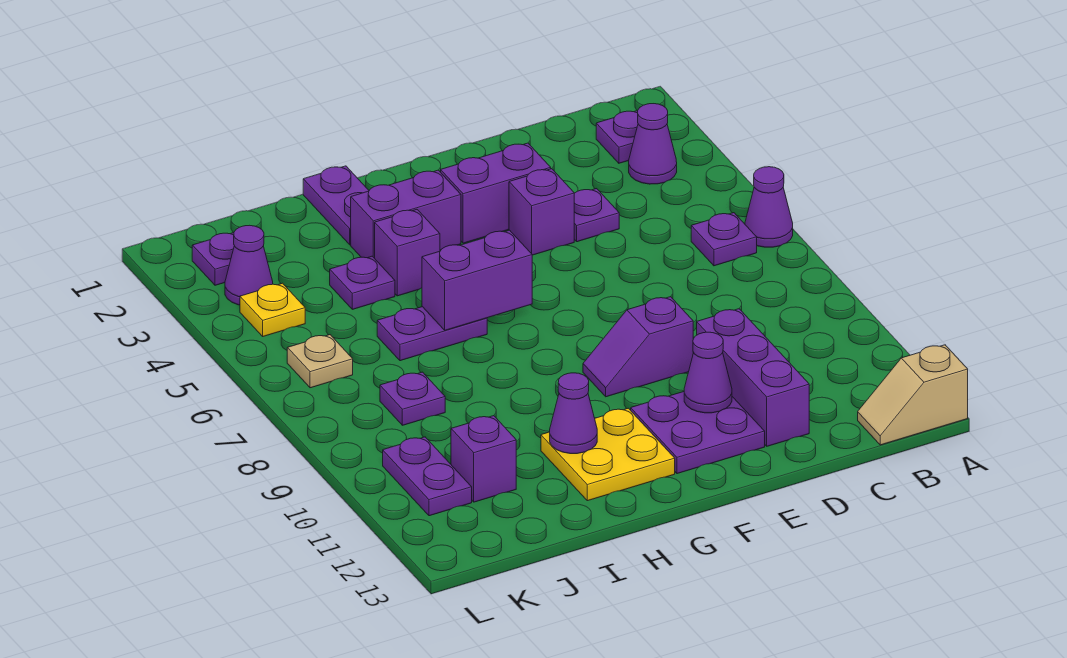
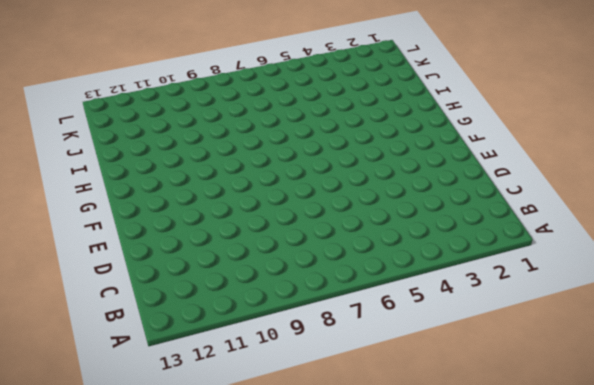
none -> purple cone A6 level 1
none -> tan slope A13:B13 level 1 top A
none -> purple plate B2 level 1

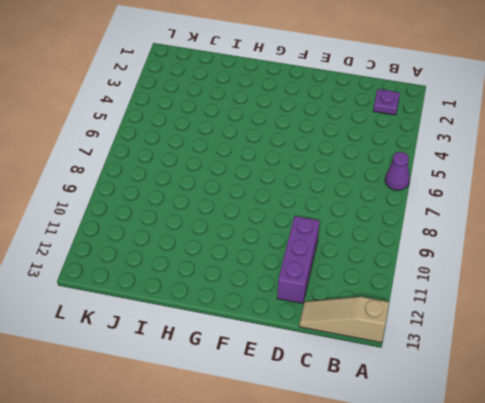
tan slope A13:C13 level 1 top A -> tan slope A13:B13 level 1 top A
none -> purple cone B3 level 1
none -> purple plate B6 level 1
none -> purple plate D4 level 1

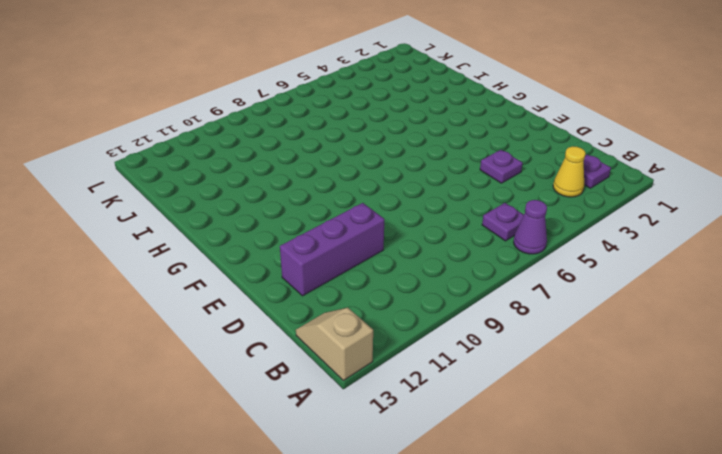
yellow cone B3 level 1 -> purple cone B3 level 1
none -> purple brick E3:F3 level 1
none -> purple brick E4 level 1
none -> purple slope E9:F9 level 1 top E

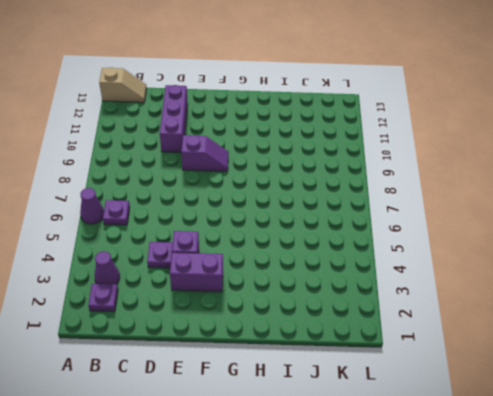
none -> purple plate E11:F12 level 1
none -> purple brick G3:H3 level 1
none -> yellow plate G11:H12 level 1

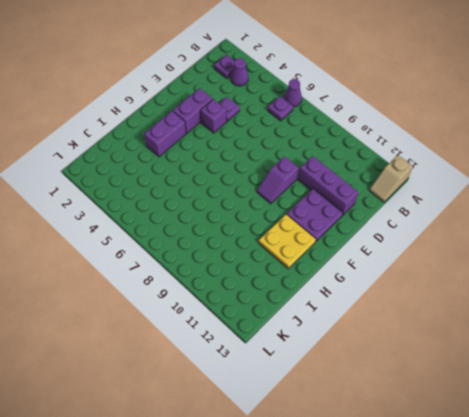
none -> purple plate H1:H2 level 1
none -> purple brick H4 level 1
none -> purple plate H6:I6 level 1

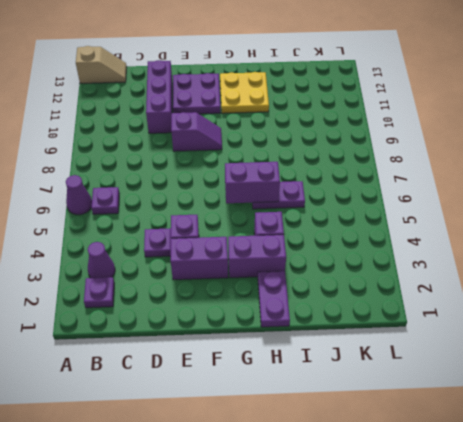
none -> purple plate I4 level 1
none -> purple plate J8 level 1
none -> purple brick J11 level 1

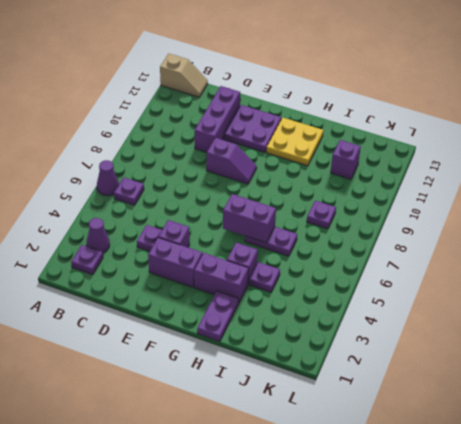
none -> purple plate K2 level 1
none -> purple cone K3 level 1
none -> yellow plate K4 level 1

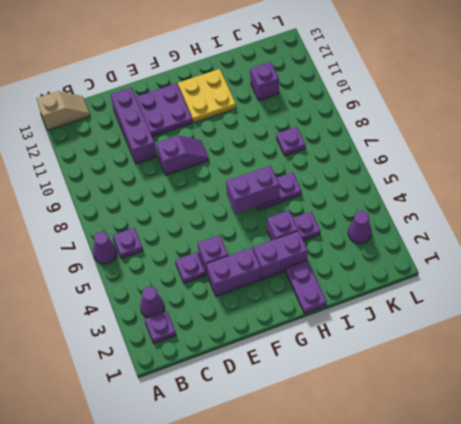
none -> purple plate K2 level 1
none -> yellow plate K4 level 1
none -> tan plate K6 level 1

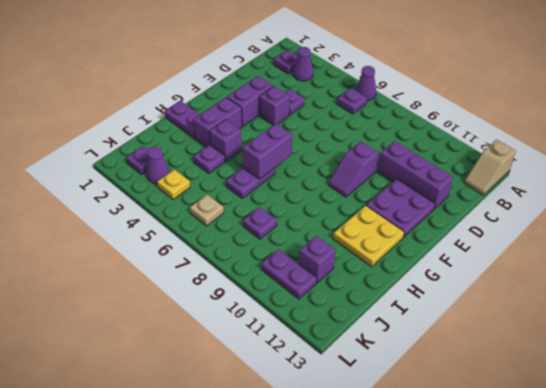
none -> purple cone E11 level 2
none -> purple cone H11 level 2

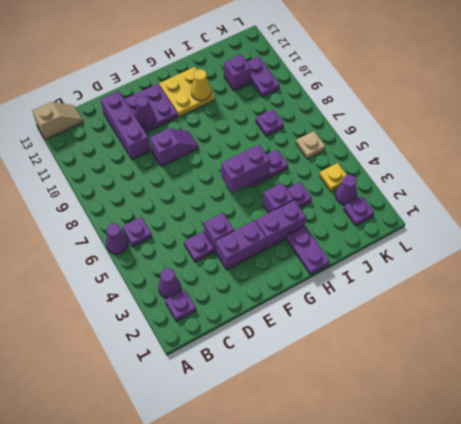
yellow cone H11 level 2 -> purple cone H11 level 2

